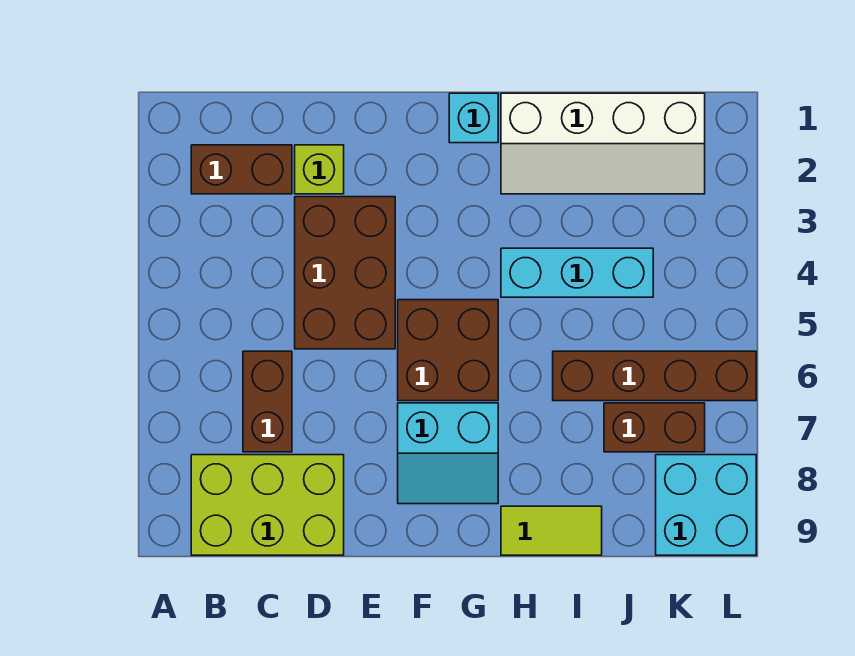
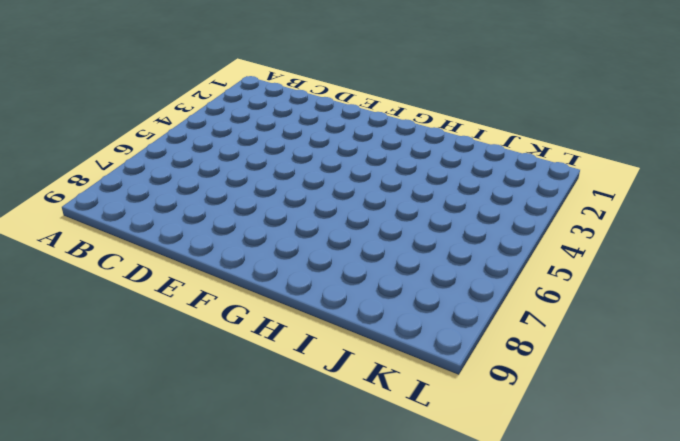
none -> brown brick B2:C2 level 1
none -> lime brick B8:D9 level 1
none -> brown brick C6:C7 level 1

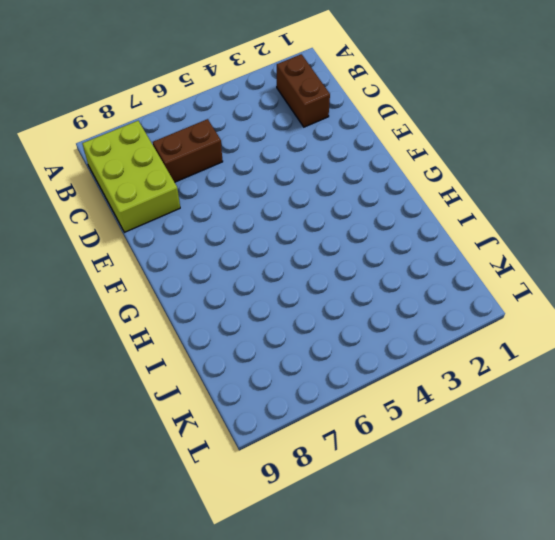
none -> lime brick D2 level 1
none -> brown brick D3:E5 level 1
none -> brown brick F5:G6 level 1

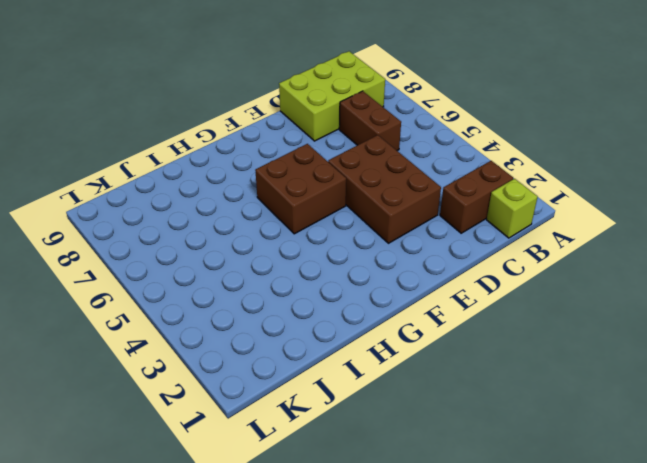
lime brick B1 level 1 -> lime brick D2 level 1
none -> cyan slope F7:G8 level 1 top 7
none -> cyan brick G1 level 1
none -> white slope H1:K2 level 1 top 1

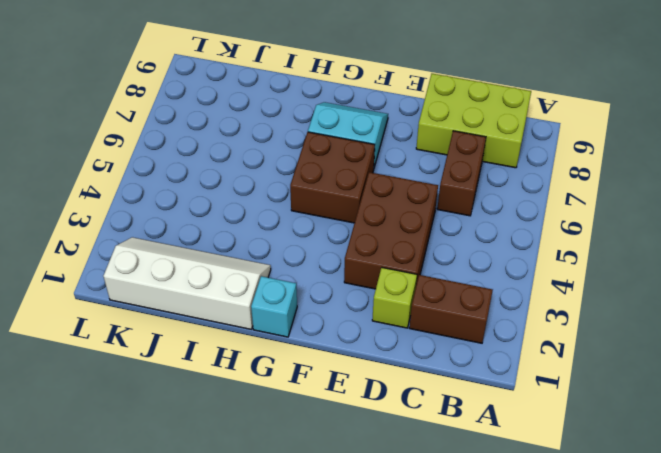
none -> cyan brick H4:J4 level 1
none -> lime tile H9:I9 level 1
none -> brown brick I6:L6 level 1

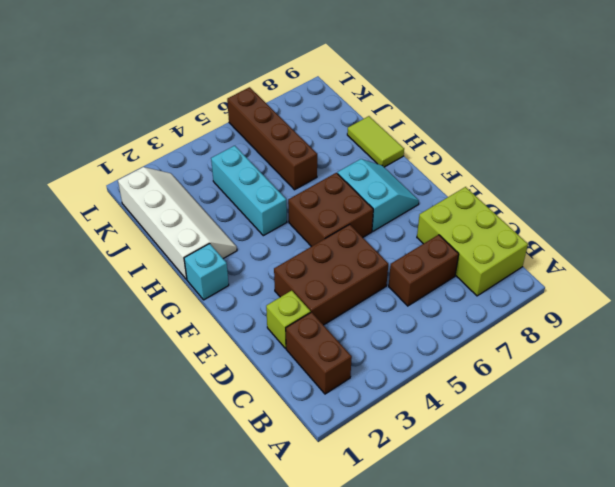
none -> brown brick J7:K7 level 1
none -> cyan brick K8:L9 level 1

